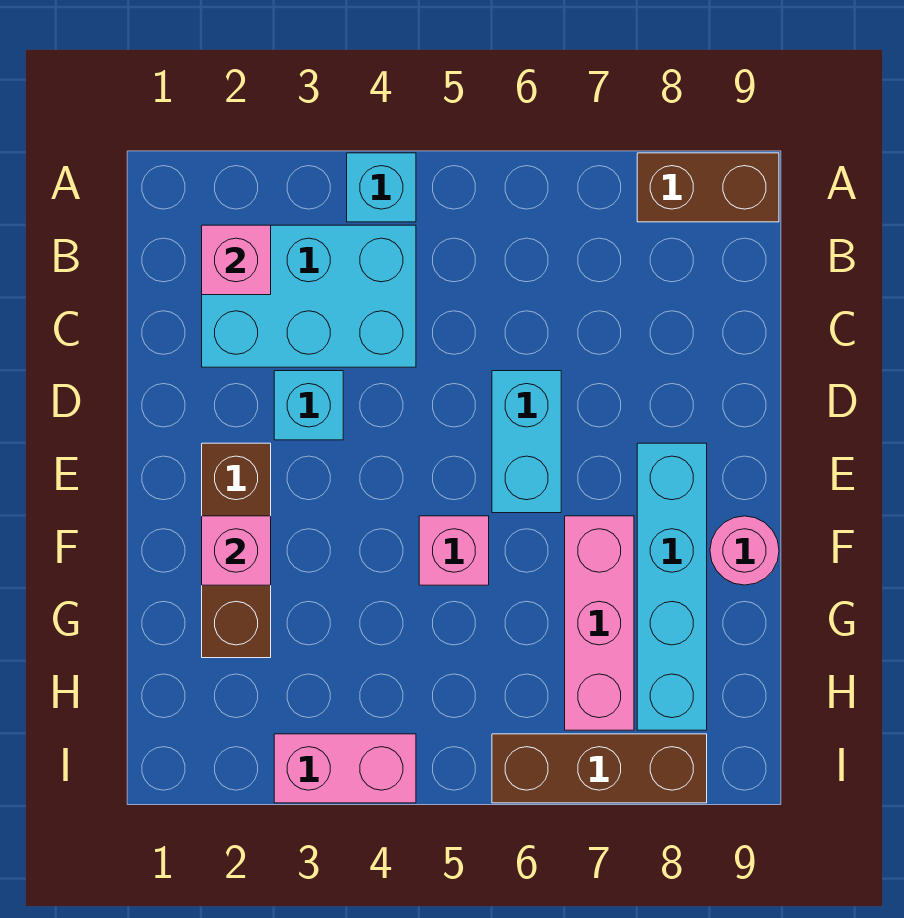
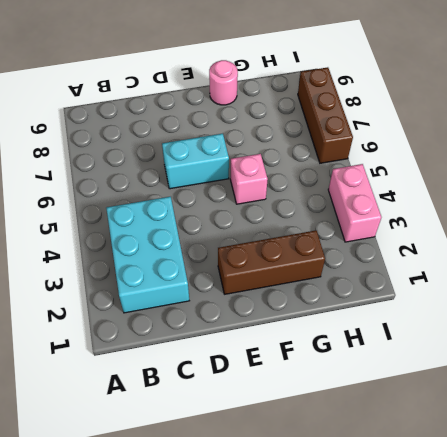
none -> cyan brick A4 level 1
none -> brown brick A8:A9 level 1
none -> cyan brick D3 level 1

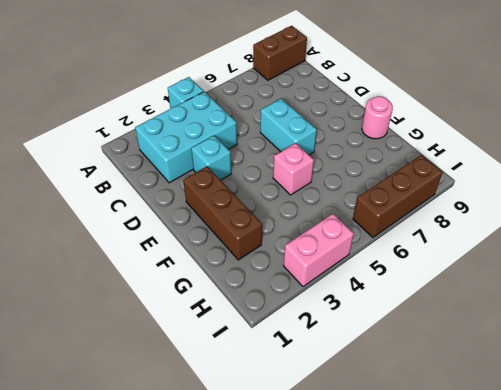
none -> cyan brick E8:H8 level 1
none -> pink brick F7:H7 level 1
none -> pink brick B2 level 2

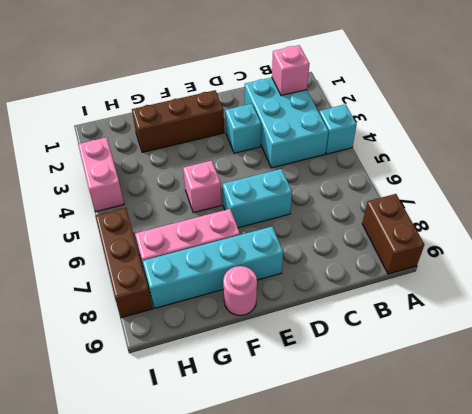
none -> pink brick F2 level 2

